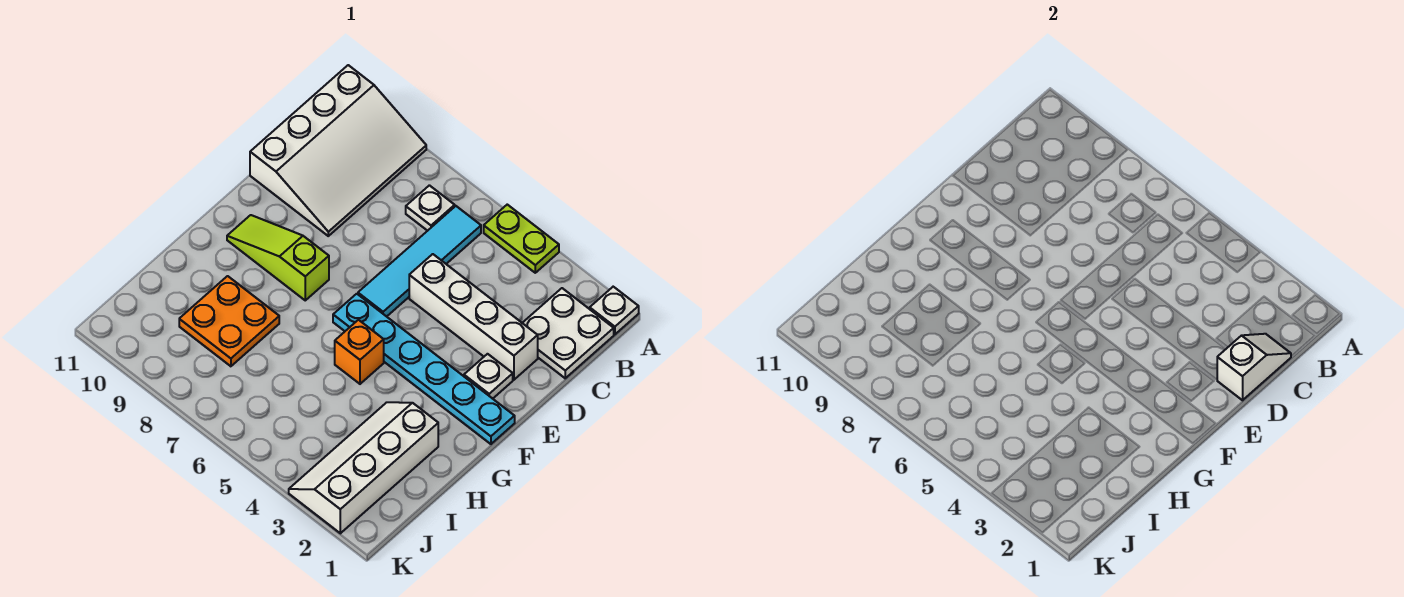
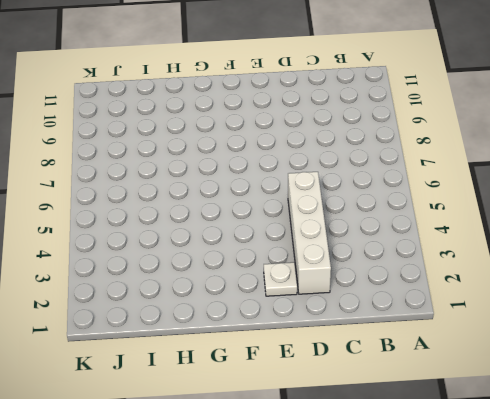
none -> white plate A1 level 1
none -> lime plate A4:A5 level 1
none -> white slope A9:D11 level 1 top 11

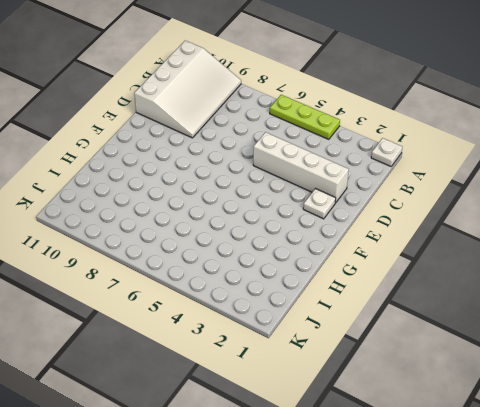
lime plate A4:A6 level 1 -> lime plate A4:A5 level 1
none -> white plate B1:C2 level 1
none -> cyan tile B6:E6 level 1
none -> white plate B7 level 1

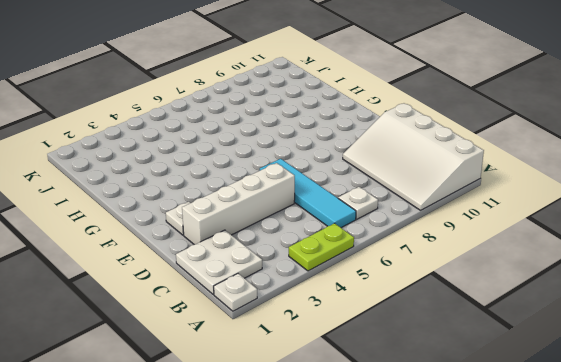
none -> cyan plate F1:F6 level 1
none -> lime slope F8:F10 level 1 top 8
none -> orange brick G5 level 1

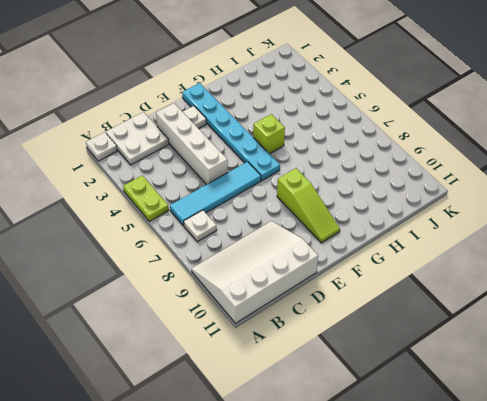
lime brick G5 level 1 -> orange brick G5 level 1
none -> white slope H2:K3 level 1 top 2
none -> orange plate H8:I9 level 1
none -> white slope C1:D1 level 2 top D

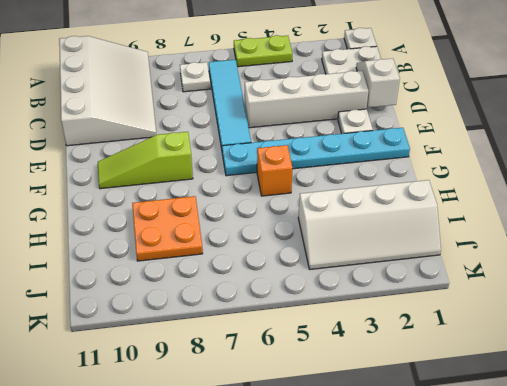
white slope I1:J4 level 1 top I -> white slope H2:K3 level 1 top 2

